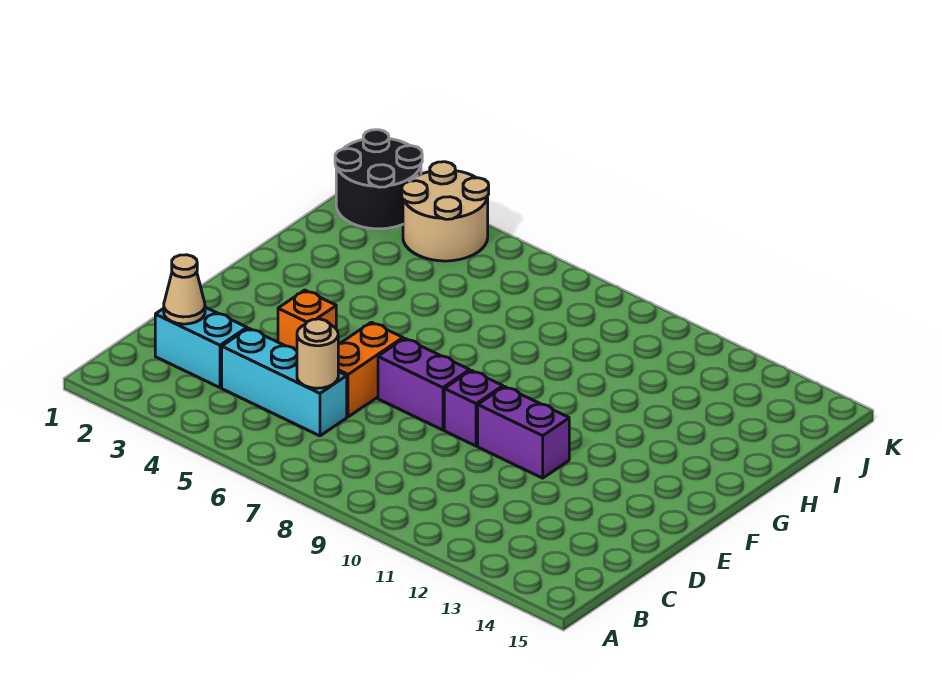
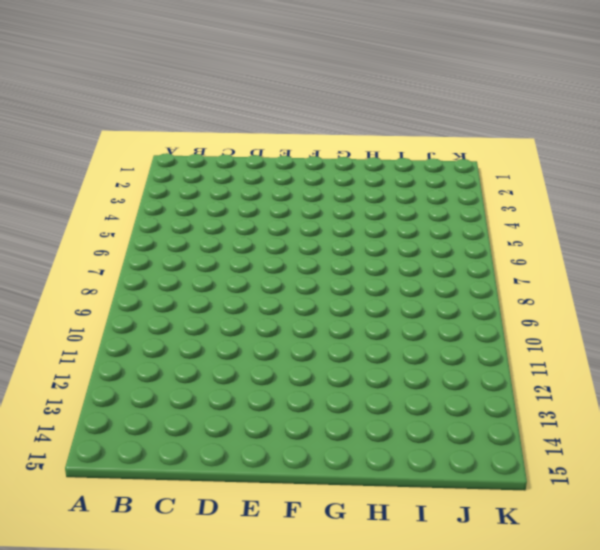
none -> cyan brick C2:C3 level 1
none -> cyan brick C4:C6 level 1

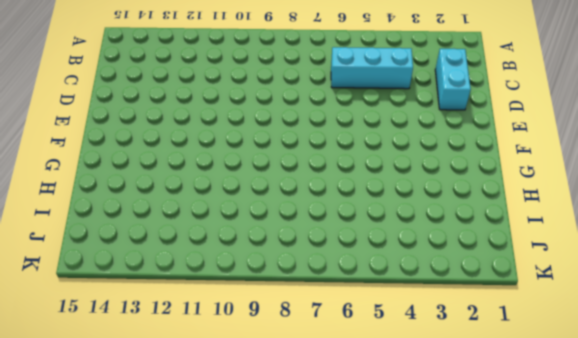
cyan brick C2:D2 level 1 -> cyan brick C2:C3 level 1
none -> orange brick D6:E6 level 1
none -> orange brick E4 level 1

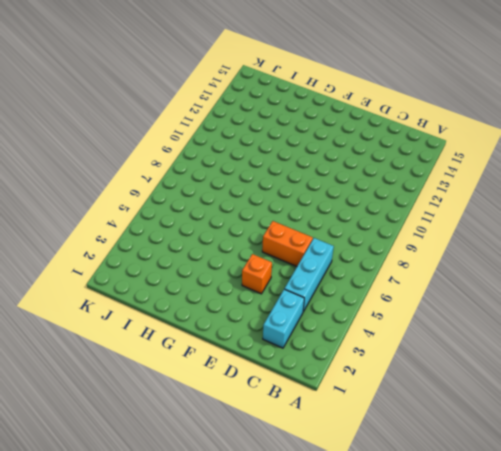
none -> purple brick E7:E8 level 1
none -> purple brick E9 level 1

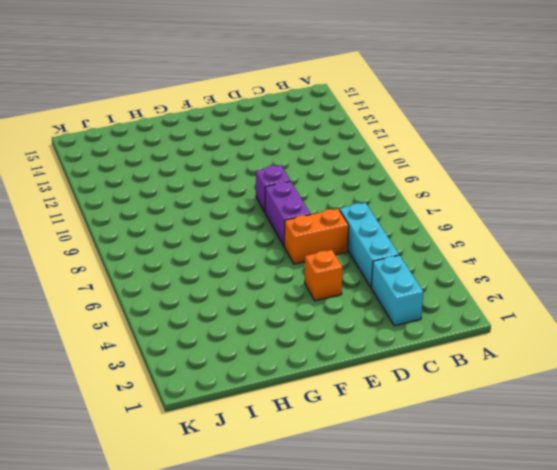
none -> purple brick E10:E11 level 1
none -> black round brick J1:K2 level 1

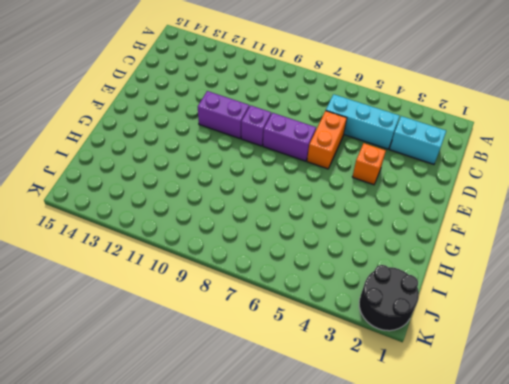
none -> tan round brick J3:K4 level 1
none -> tan cone C2 level 2

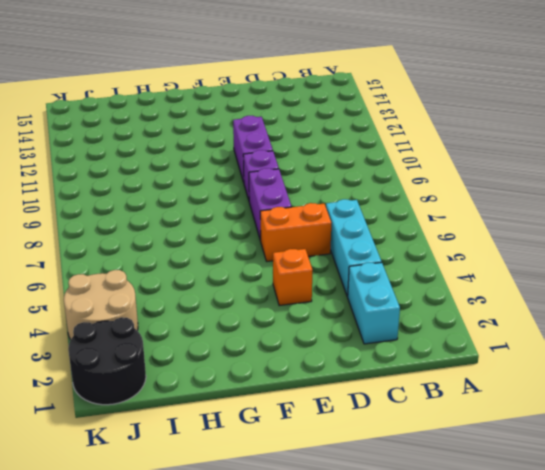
none -> tan cone C2 level 2
none -> tan round brick C6 level 2

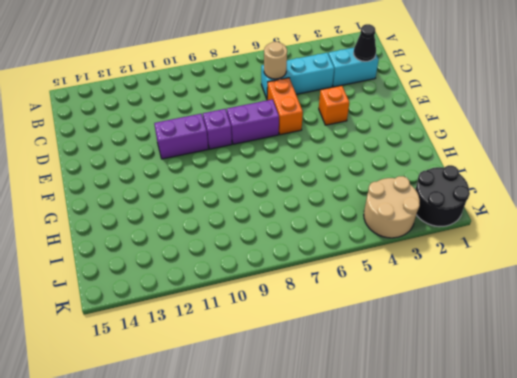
black cone C2 level 2 -> tan cone C2 level 2

